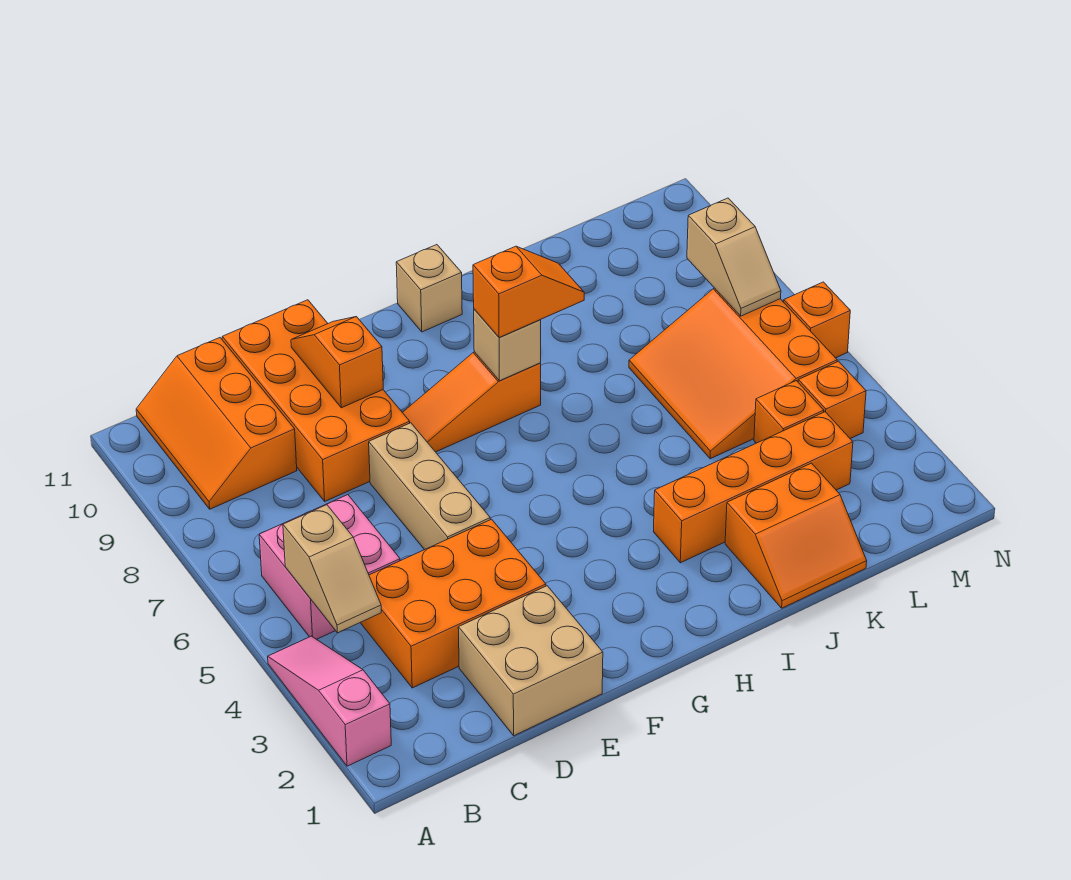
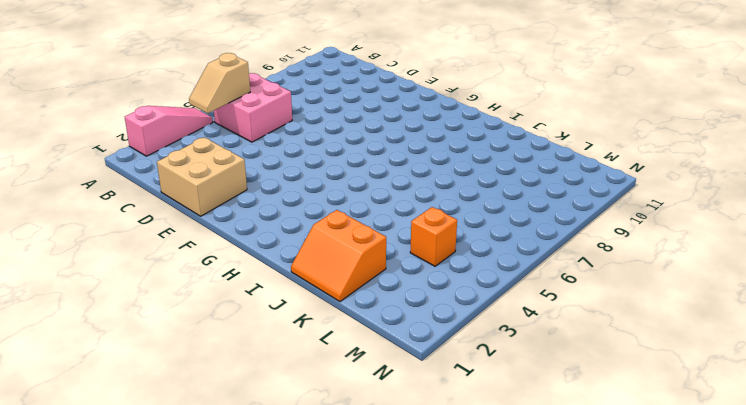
none -> orange slope B9:C11 level 1 top C
none -> orange brick C3:E4 level 1
none -> orange brick D8:E11 level 1

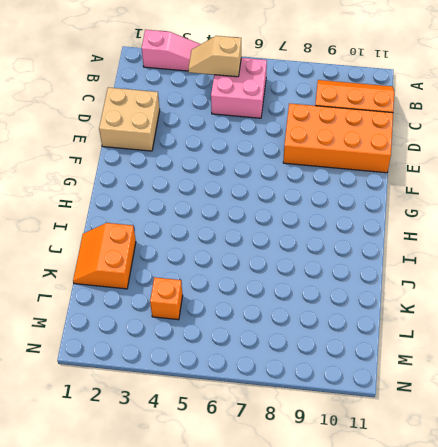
none -> orange brick C3:E4 level 1
none -> tan brick E5:E7 level 1
none -> orange slope F8:H8 level 1 top H

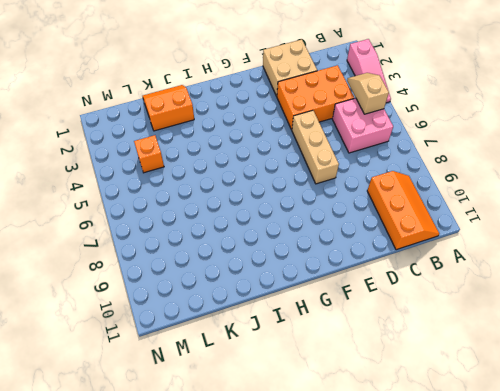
none -> orange brick D8:E11 level 1
none -> orange slope F8:H8 level 1 top H
none -> tan brick H11 level 1

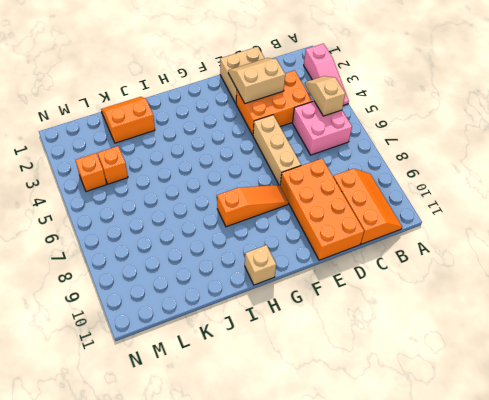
tan slope D2:E3 level 2 top 3 -> none
none -> orange brick I3:L3 level 1
none -> orange slope K5:M7 level 1 top M
none -> orange brick N6 level 1

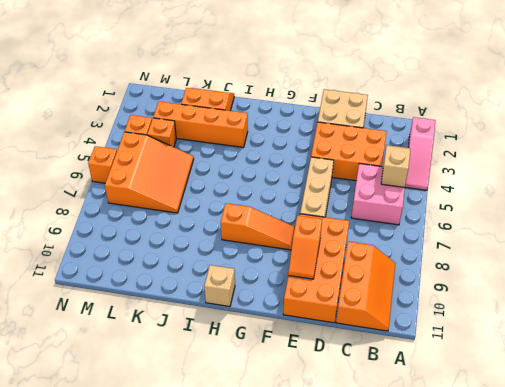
none -> tan brick H8 level 2
none -> tan slope M7:M8 level 2 top 8
none -> orange slope H8:I8 level 3 top H

